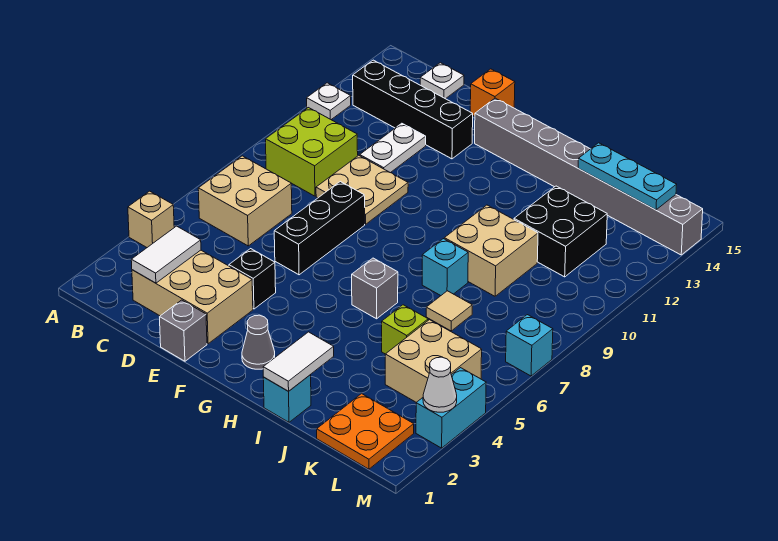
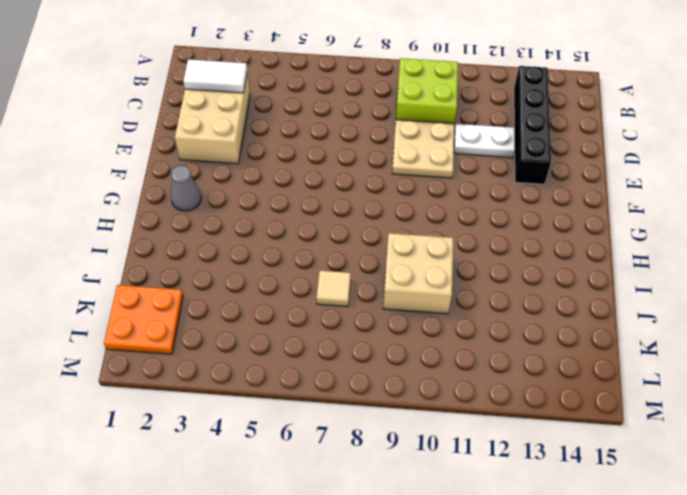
none -> tan brick A4 level 1
none -> white plate A12 level 1
none -> tan brick B6:C7 level 1
none -> white plate C15 level 1

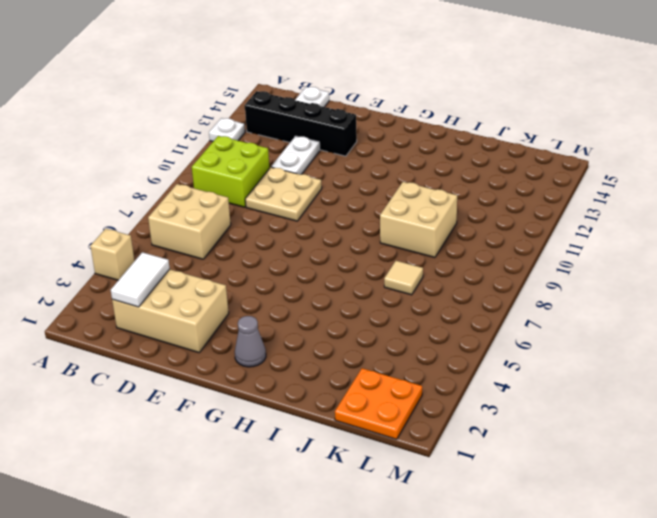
none -> grey brick E1 level 1
none -> black brick E4 level 1
none -> black brick E6:E8 level 1
none -> orange brick E15 level 1

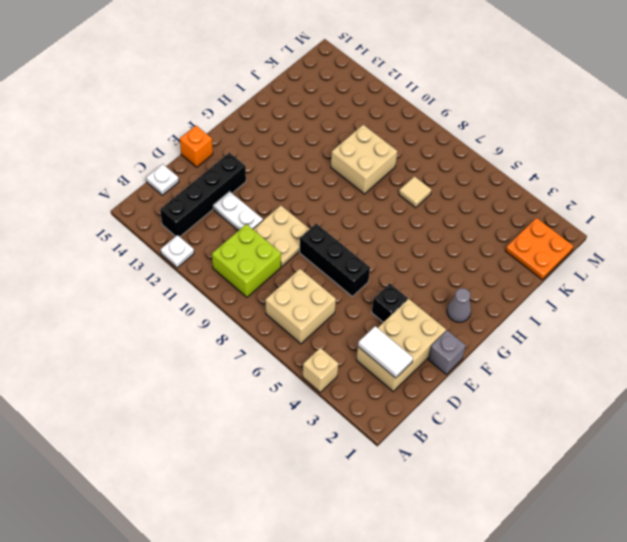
none -> grey brick F14:M14 level 1
none -> grey brick H6 level 1
none -> cyan brick I1 level 1
none -> cyan brick I8 level 1

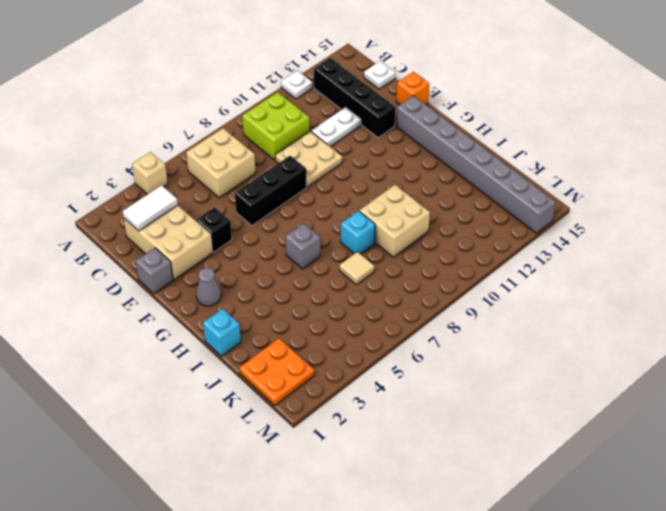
none -> lime brick J5 level 1
none -> black brick J11:K12 level 1
none -> tan brick K4:L5 level 1
none -> cyan brick M3:M4 level 1

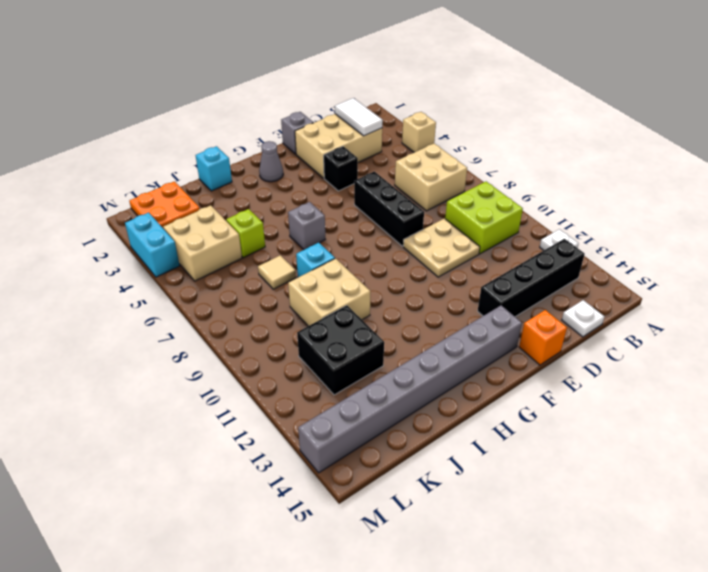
none -> white plate D11:D12 level 1
none -> cyan brick M7 level 1
none -> white tile I1:I2 level 2
none -> cyan plate J14:L14 level 2

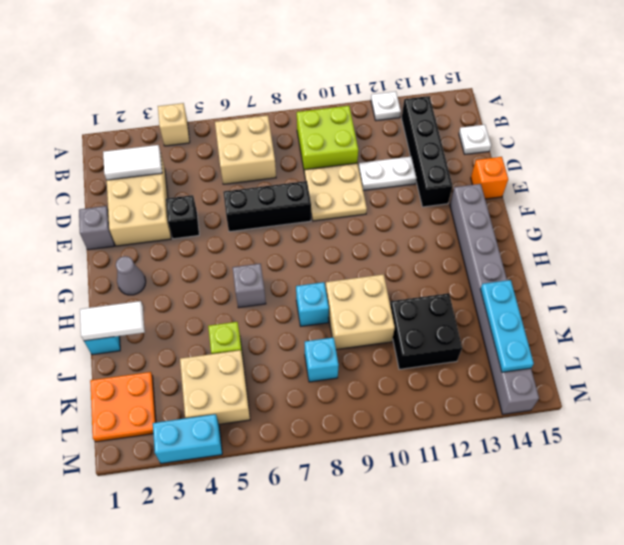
cyan brick K8 level 1 -> cyan brick M7 level 1
none -> tan tile J7 level 1
none -> white cone M3 level 2

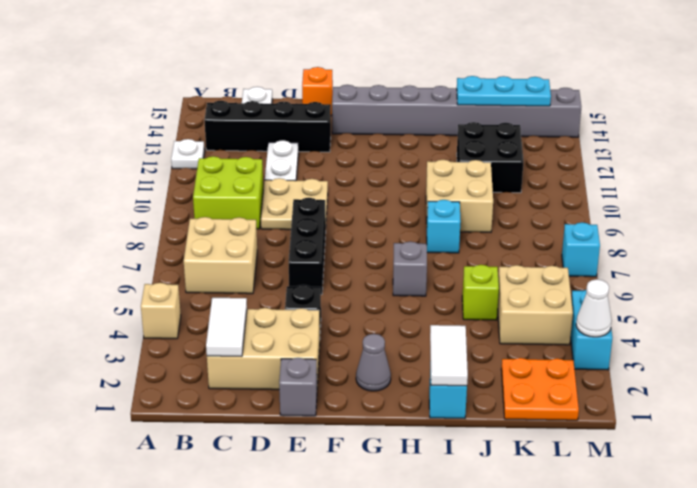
none -> tan tile J7 level 1

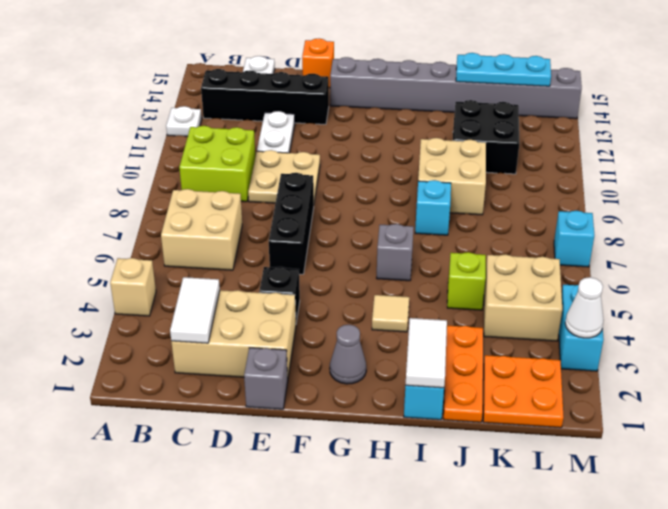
tan tile H4 level 1 -> tan tile J7 level 1
orange plate J1:J3 level 1 -> none

